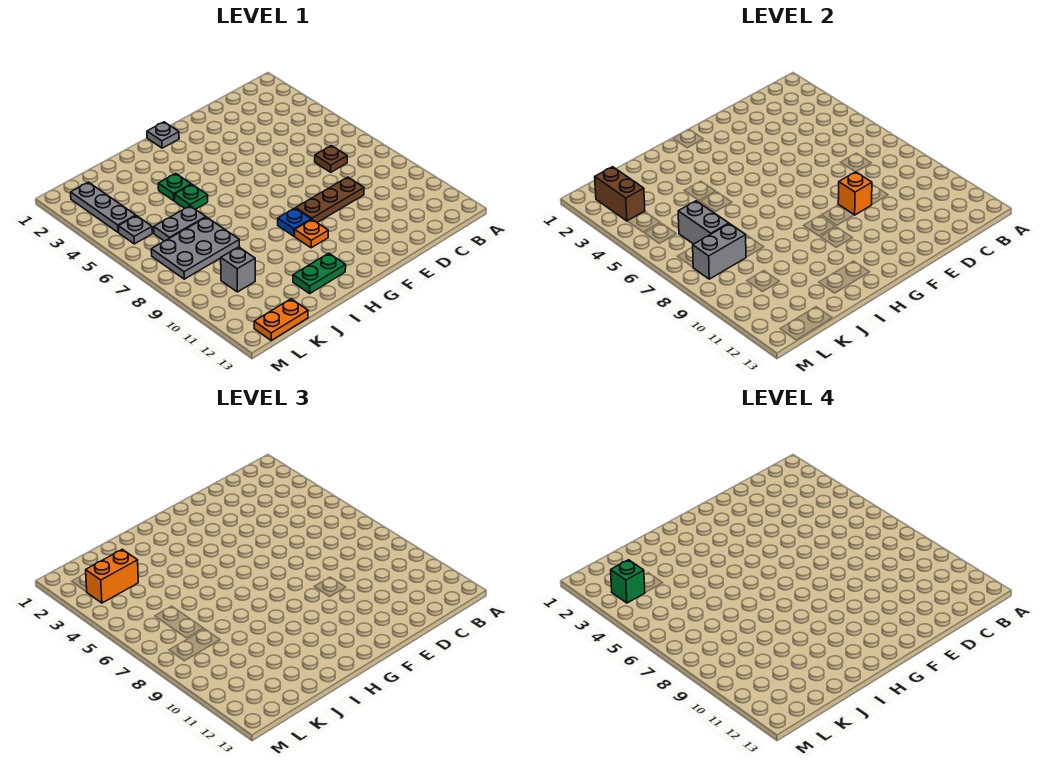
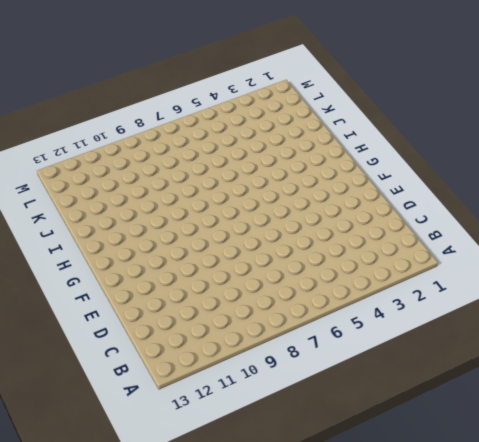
none -> brown plate C7 level 1
none -> brown plate D9:F9 level 1
none -> grey plate G1 level 1

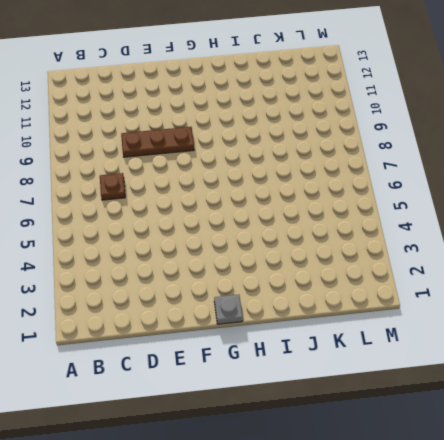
none -> blue plate G9 level 1
none -> orange plate G10 level 1
none -> green plate H12:I12 level 1

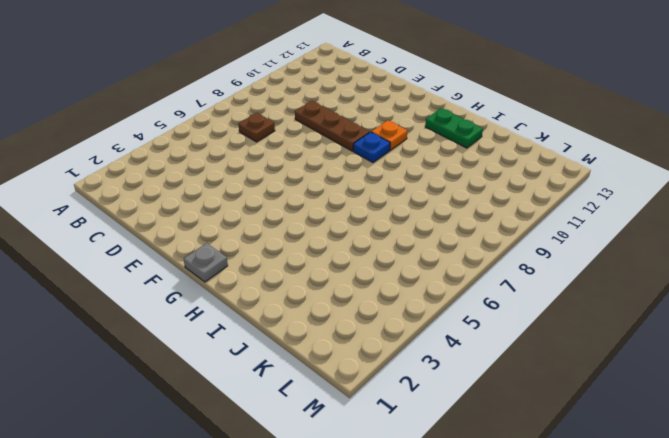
none -> green plate I4 level 1
none -> green plate I5 level 1
none -> grey plate J6:K6 level 1

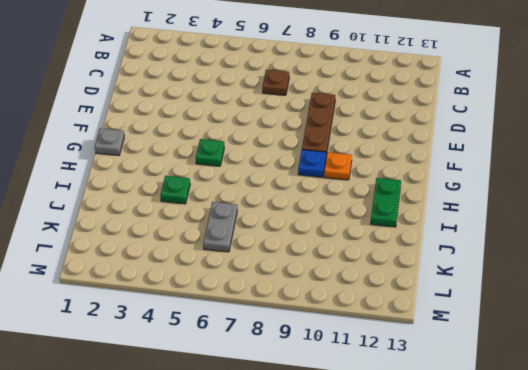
green plate G5 level 1 -> green plate I5 level 1
none -> grey plate J7:L8 level 1
none -> grey brick K10 level 1
none -> orange plate K13:L13 level 1

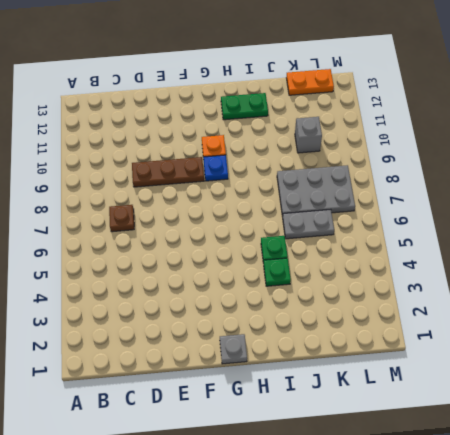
none -> grey plate L2:L4 level 1
none -> grey plate L5 level 1
none -> orange brick E9 level 2

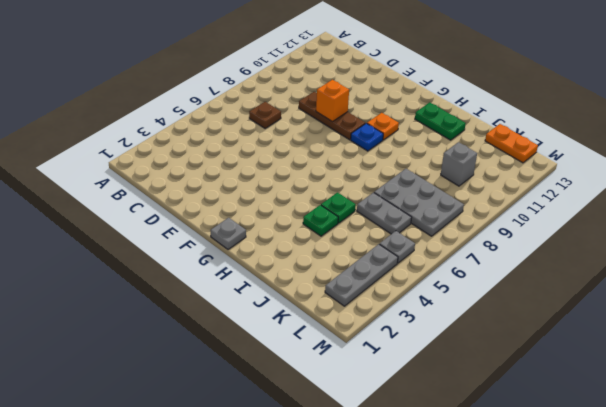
none -> grey brick K6:K7 level 2
none -> grey brick K8:L8 level 2
none -> brown brick L2:L3 level 2

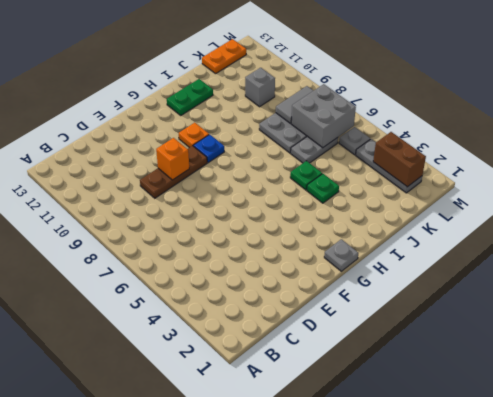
grey brick K6:L7 level 2 -> grey brick K6:K7 level 2
grey tile K8:L8 level 2 -> grey brick K8:L8 level 2
none -> brown plate C7 level 1
none -> orange brick K3:L3 level 3
none -> green brick L3 level 4

